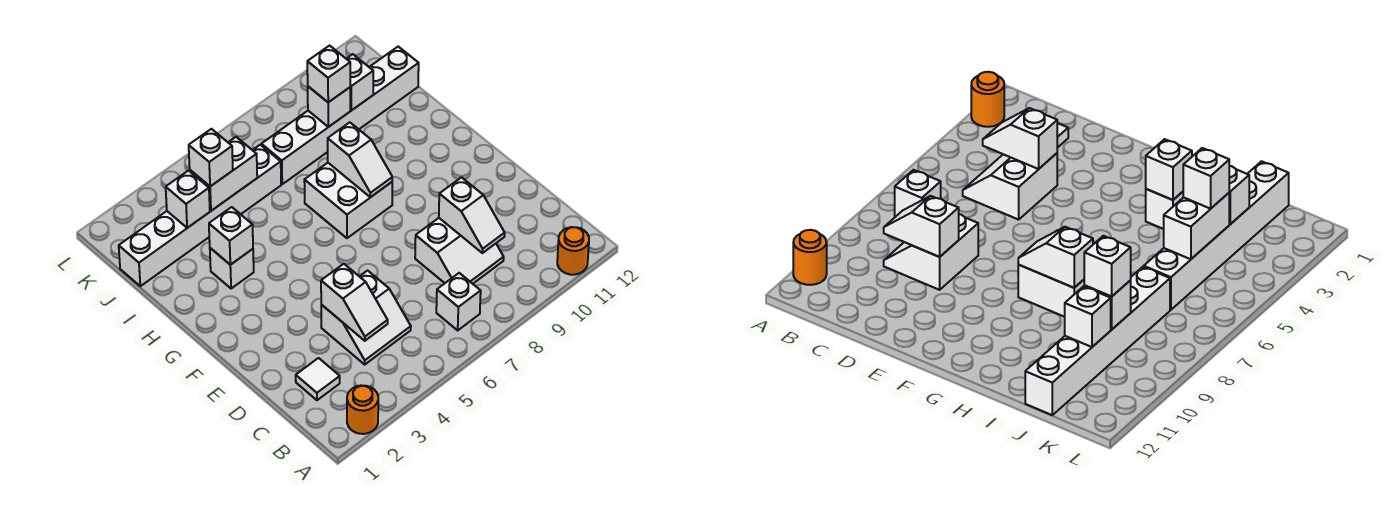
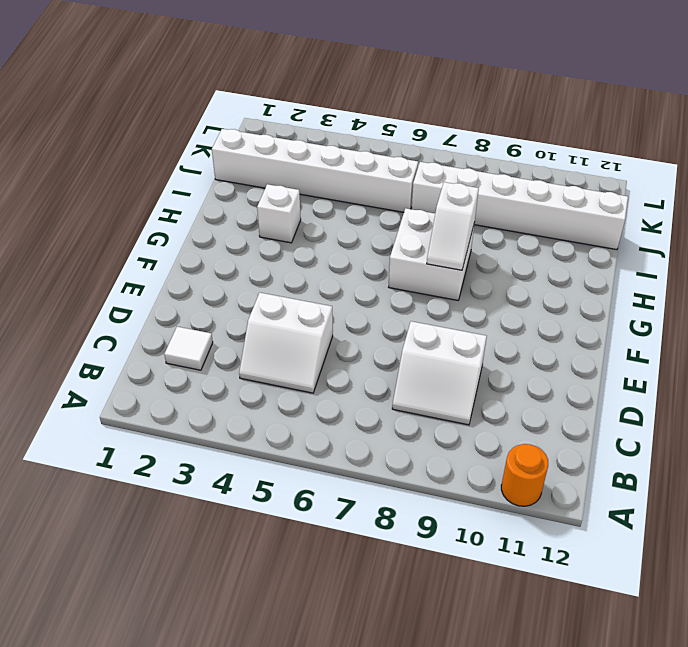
none -> orange round brick A2 level 1
none -> white brick B7 level 1
none -> white slope C4:D4 level 2 top D

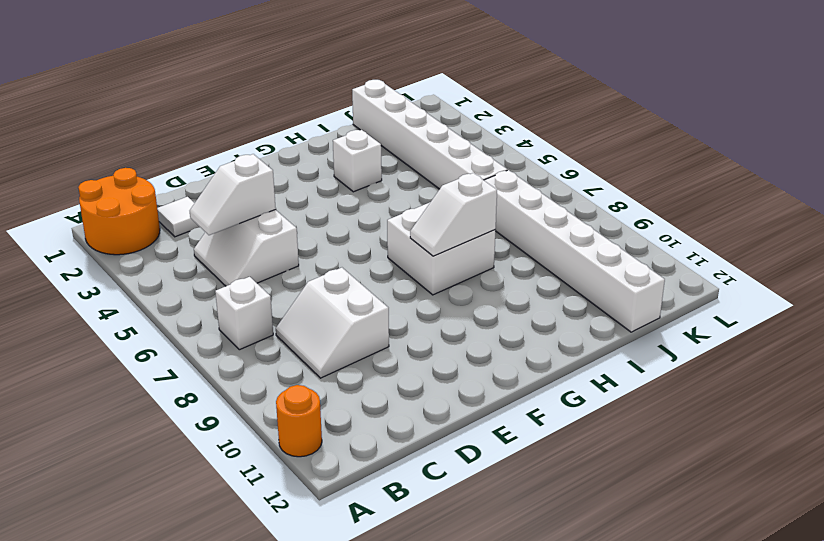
orange round brick A1:B2 level 1 -> orange round brick A2 level 1
none -> white slope C9:D9 level 2 top D
none -> white brick H3 level 2
none -> white brick J3 level 2

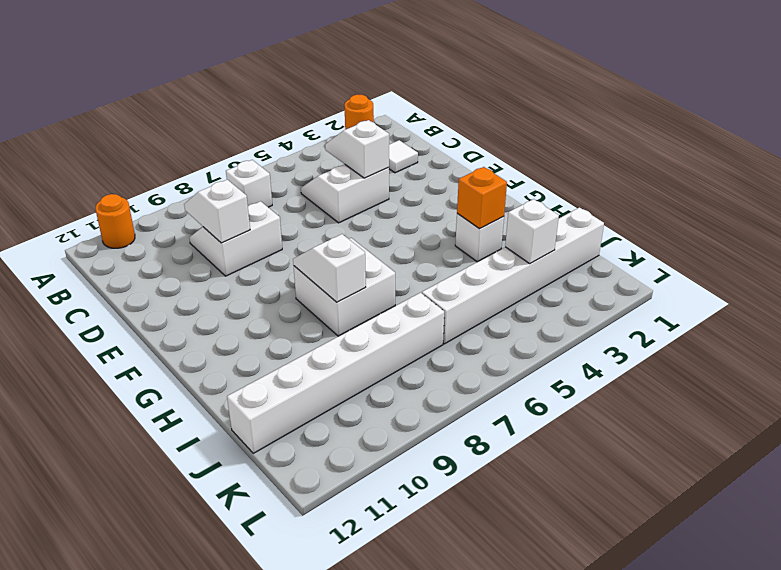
orange brick H3 level 2 -> white brick H3 level 2
none -> white brick J4:J5 level 2
none -> white brick J9 level 2
none -> white brick J10 level 2

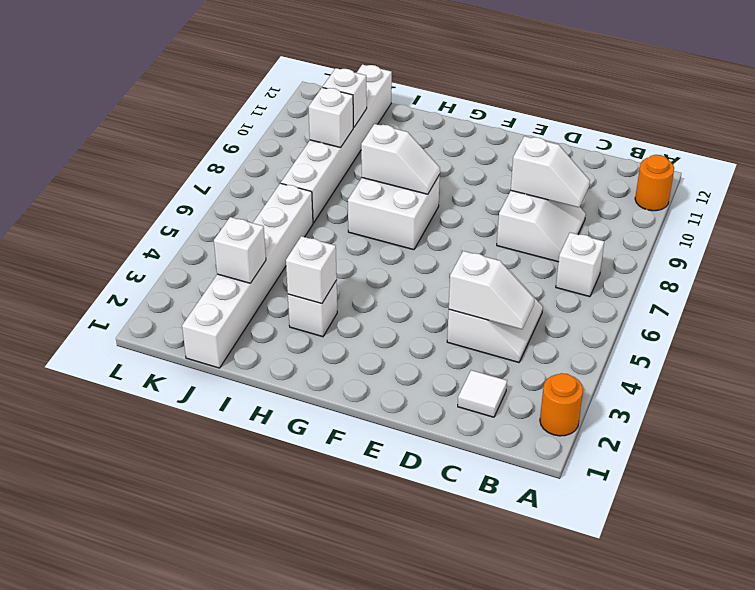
none -> white brick J4:J5 level 2
none -> white brick J4 level 3
none -> white brick J9 level 3

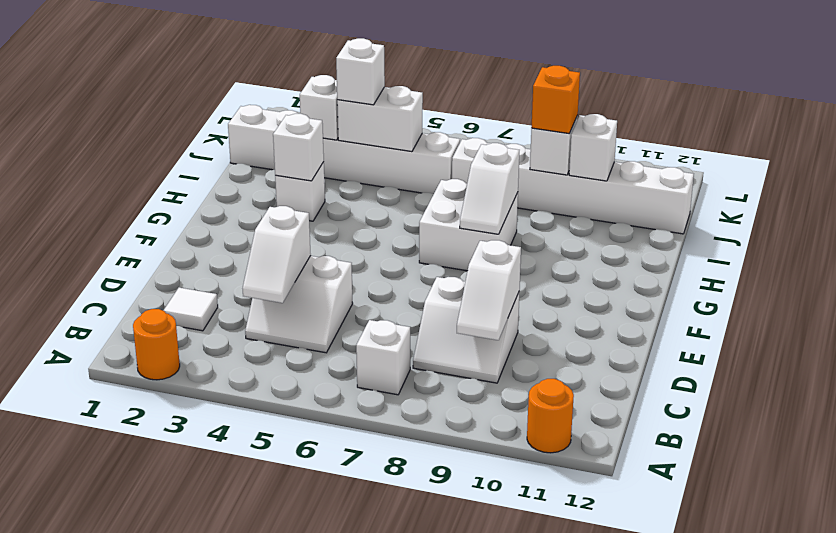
orange brick J9 level 3 -> white brick J9 level 3

